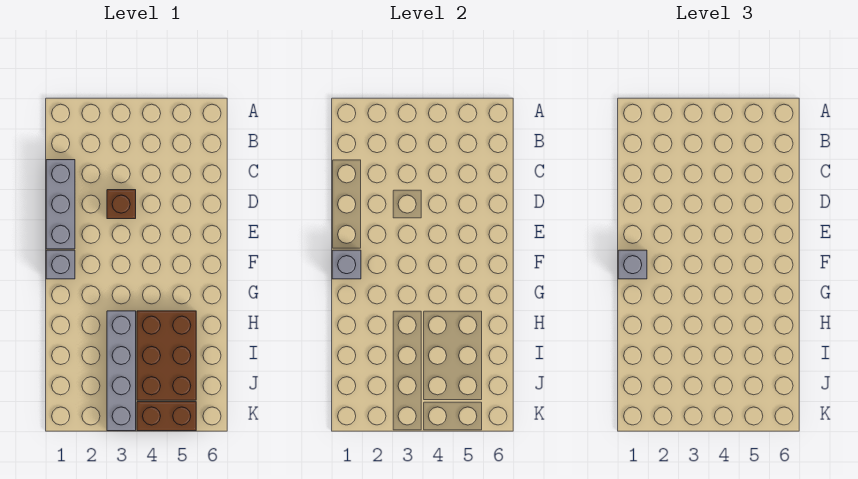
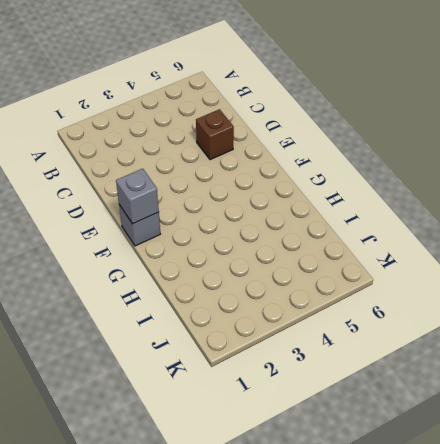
brown brick D5 level 1 -> brown brick D3 level 1
none -> grey brick C1:E1 level 1
none -> grey brick H3:K3 level 1

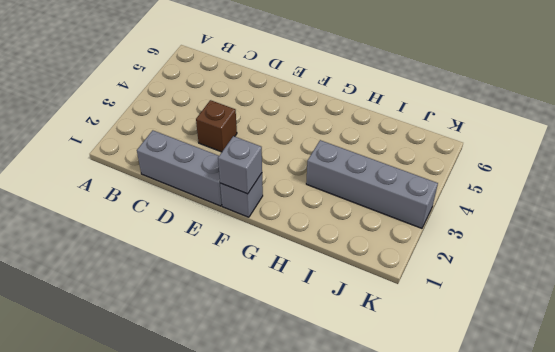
none -> brown brick H4:J5 level 1
none -> brown brick K4:K5 level 1

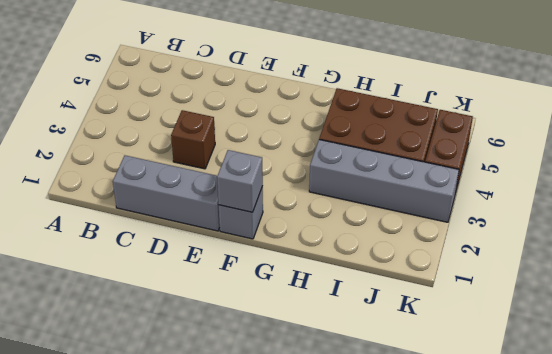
none -> grey brick F1 level 3

